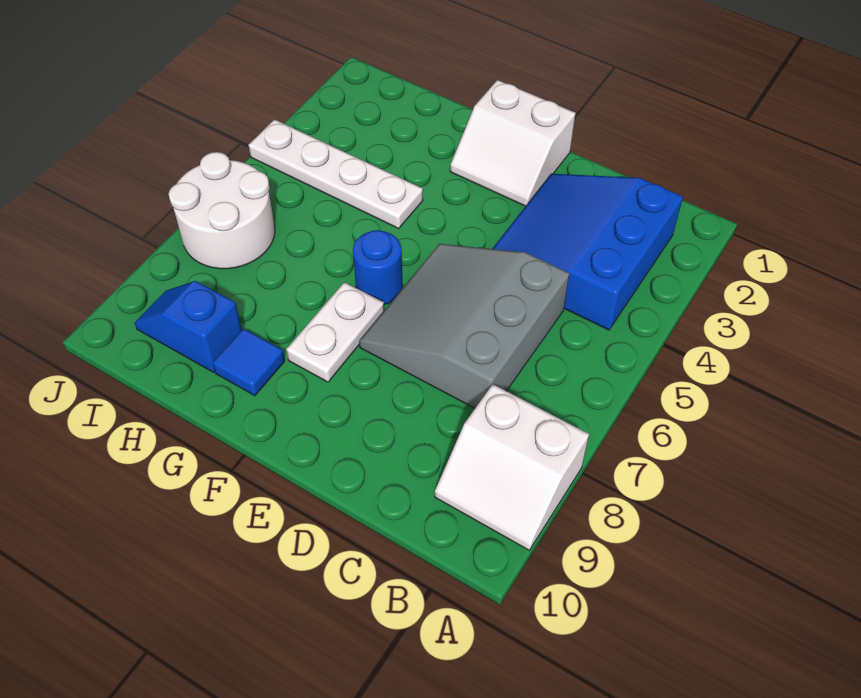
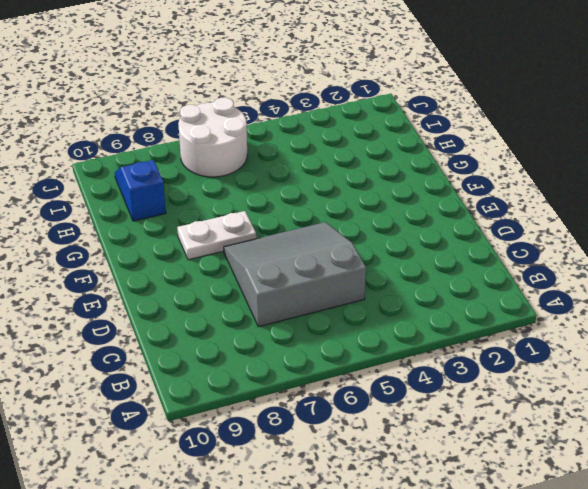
none -> white slope A8:B9 level 1 top 8
none -> blue slope B2:D4 level 1 top B

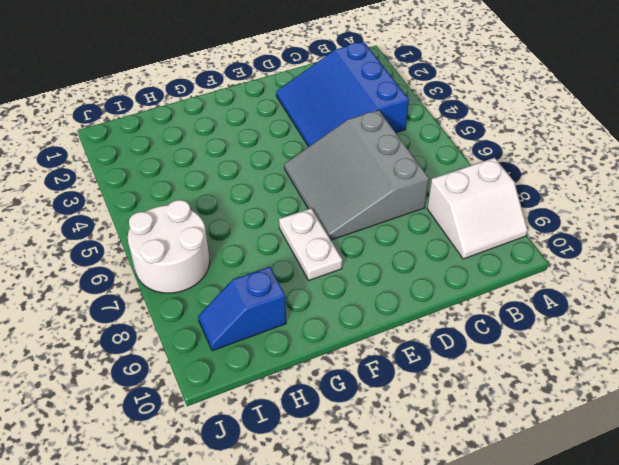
none -> white slope E1:F2 level 1 top 1
none -> blue round brick F6 level 1

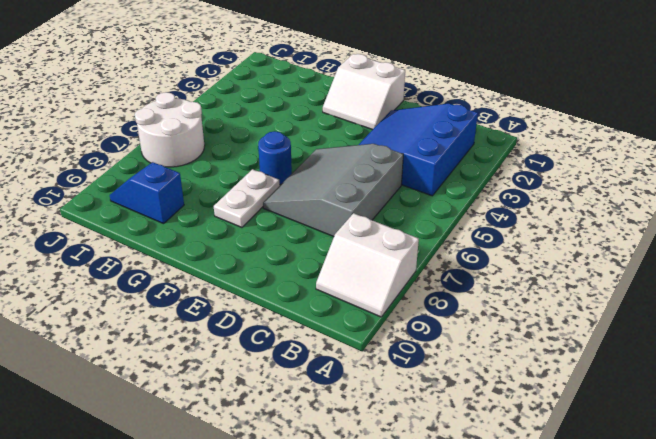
none -> white plate G4:J4 level 1
none -> blue tile G9 level 1

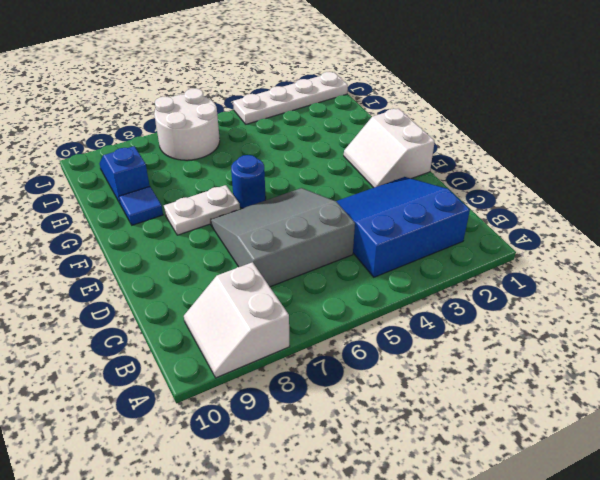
white plate J1:J4 level 1 -> white plate G4:J4 level 1

